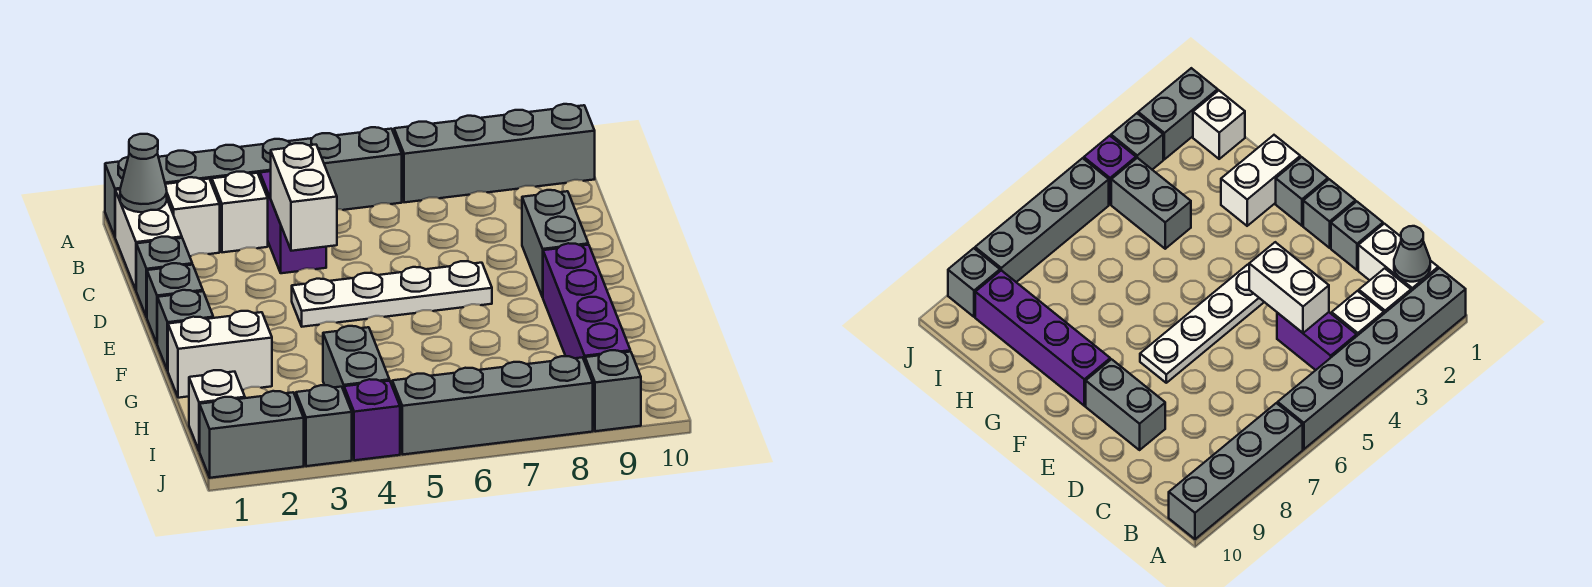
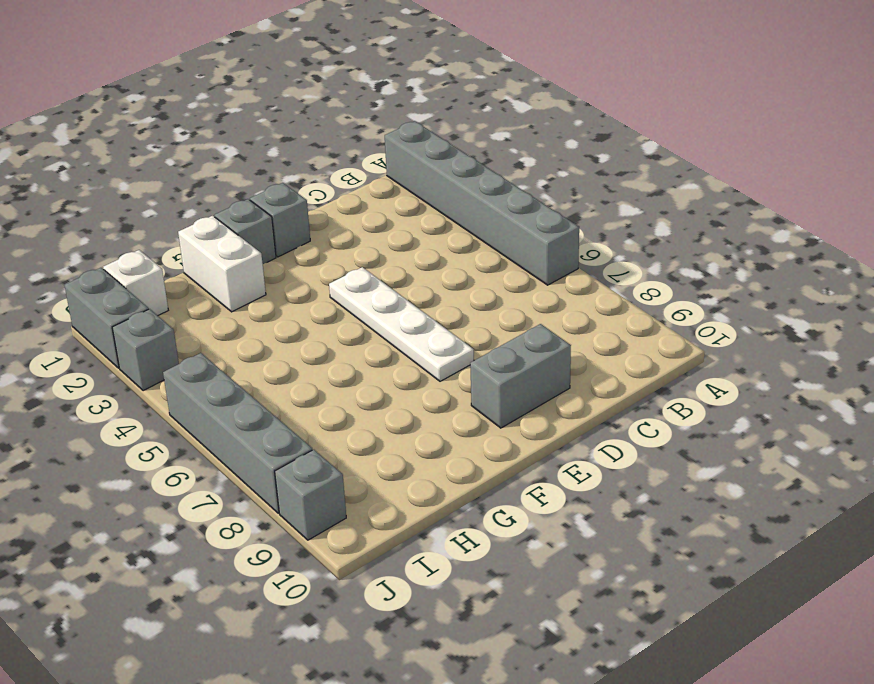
none -> grey brick A7:A10 level 1
none -> white brick B1:C1 level 1
none -> white brick B2 level 1

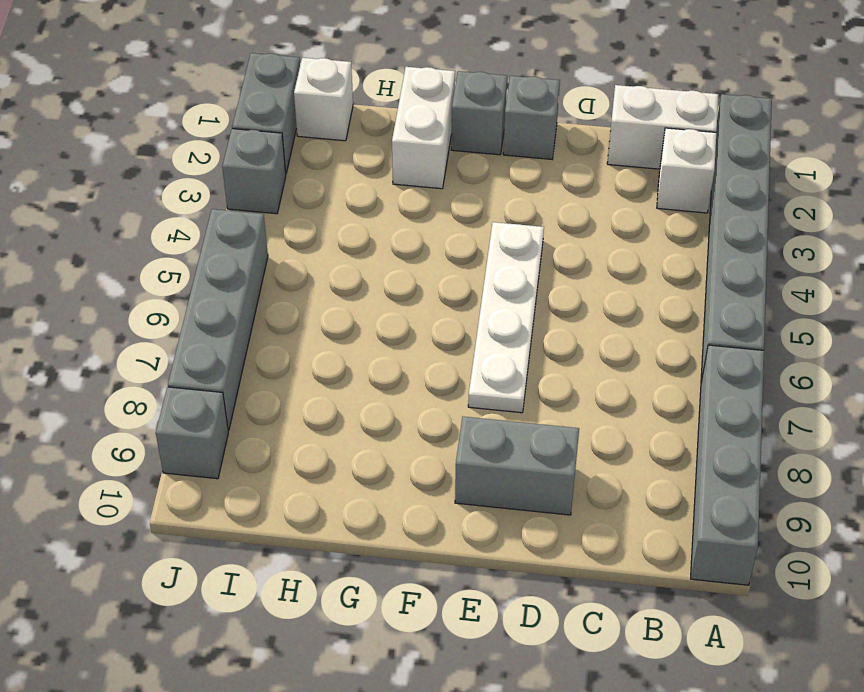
none -> white brick B3 level 1
none -> purple brick B4:C4 level 1
none -> grey brick D1 level 1

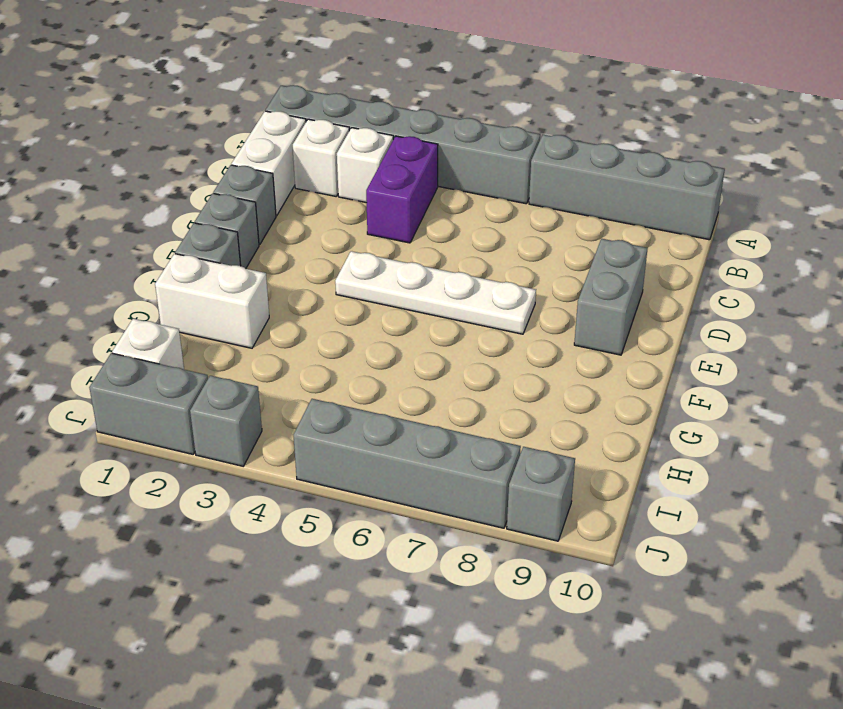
none -> purple brick F9:I9 level 1
none -> grey brick H4:I4 level 1
none -> purple brick J4 level 1

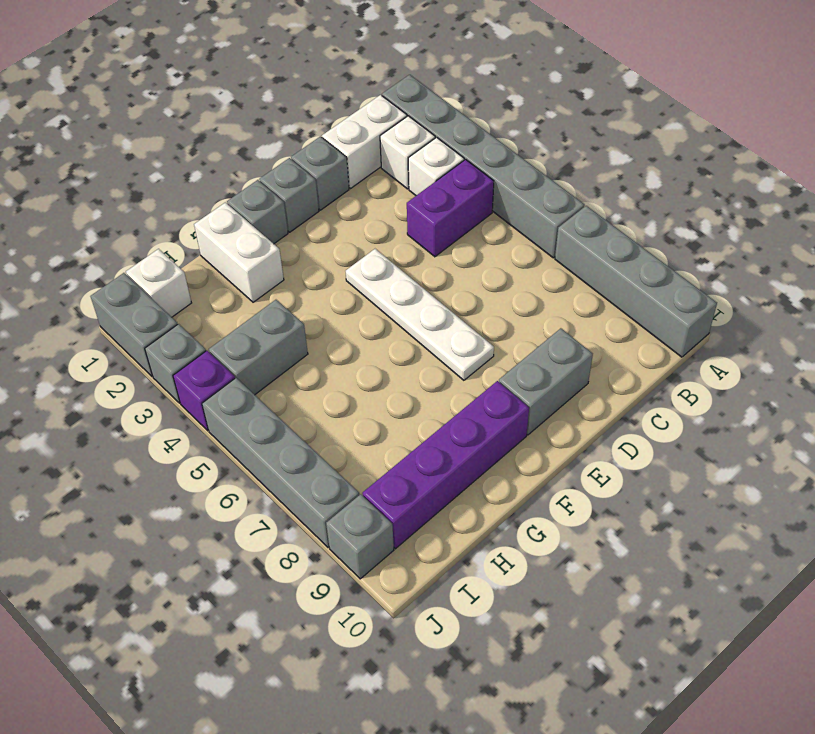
none -> grey cone B1 level 2
none -> white brick C4:D4 level 2

